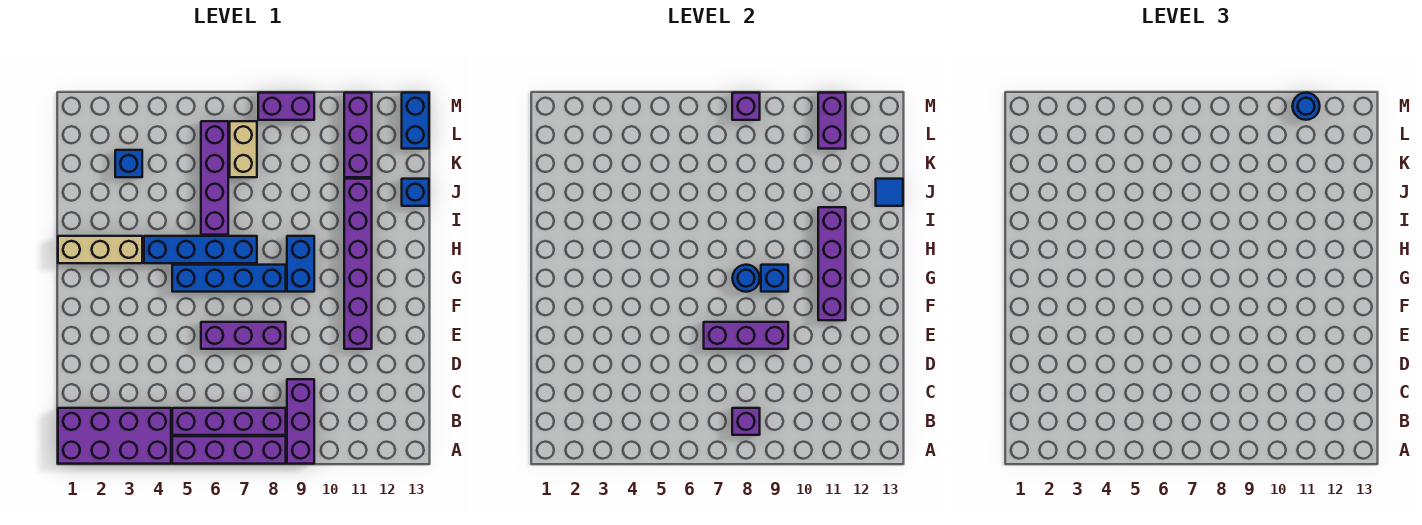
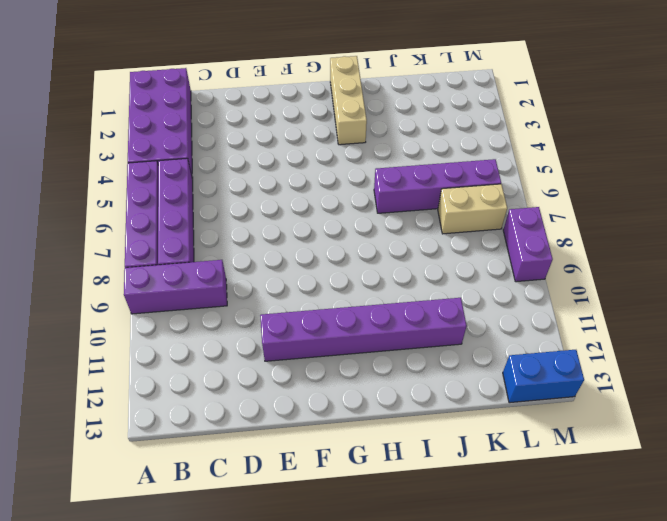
none -> purple brick E6:E8 level 1
none -> blue brick G5:G8 level 1
none -> blue brick G9:H9 level 1

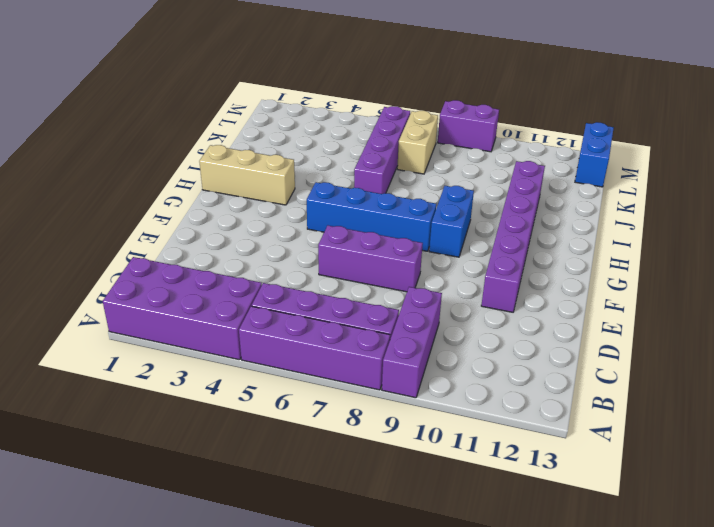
none -> blue brick H4:H7 level 1
none -> blue brick J13 level 1
none -> blue brick K3 level 1

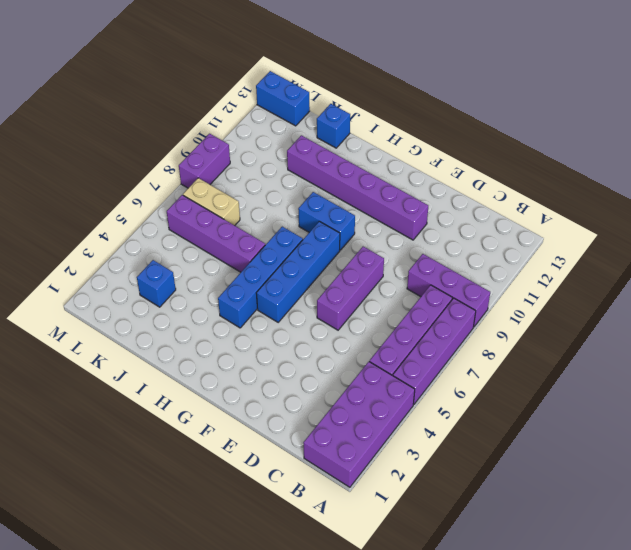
none -> tan brick H1:H3 level 1
none -> purple brick K11:M11 level 1
none -> purple brick B8 level 2

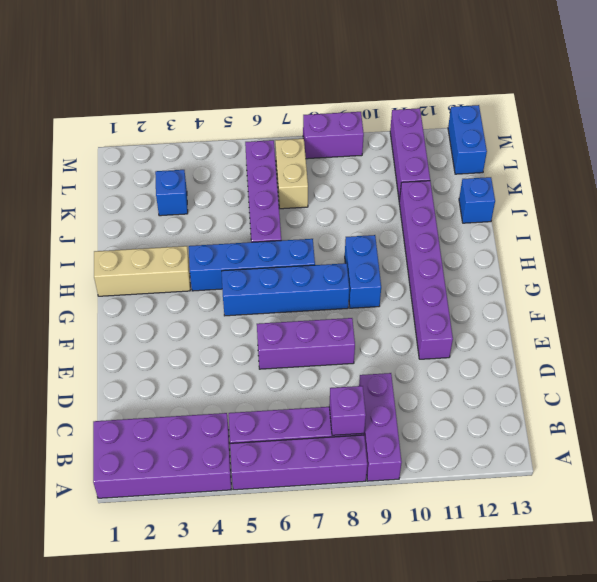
none -> purple brick E7:E9 level 2
none -> purple brick F11:I11 level 2
none -> blue round brick G8 level 2

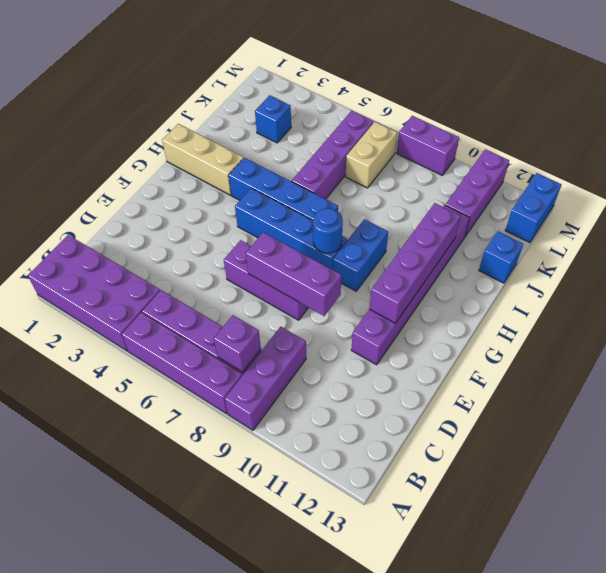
none -> blue brick G9 level 2
none -> blue tile J13 level 2
none -> purple brick L11:M11 level 2

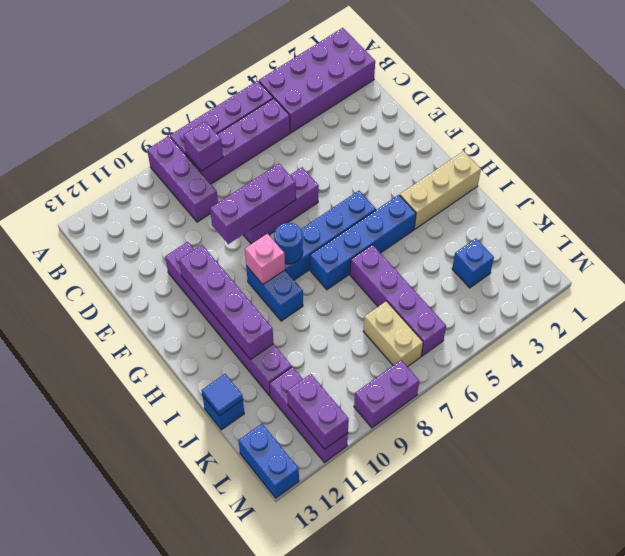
pink brick G9 level 2 -> blue brick G9 level 2
none -> purple brick M8 level 2
none -> blue round brick M11 level 3

